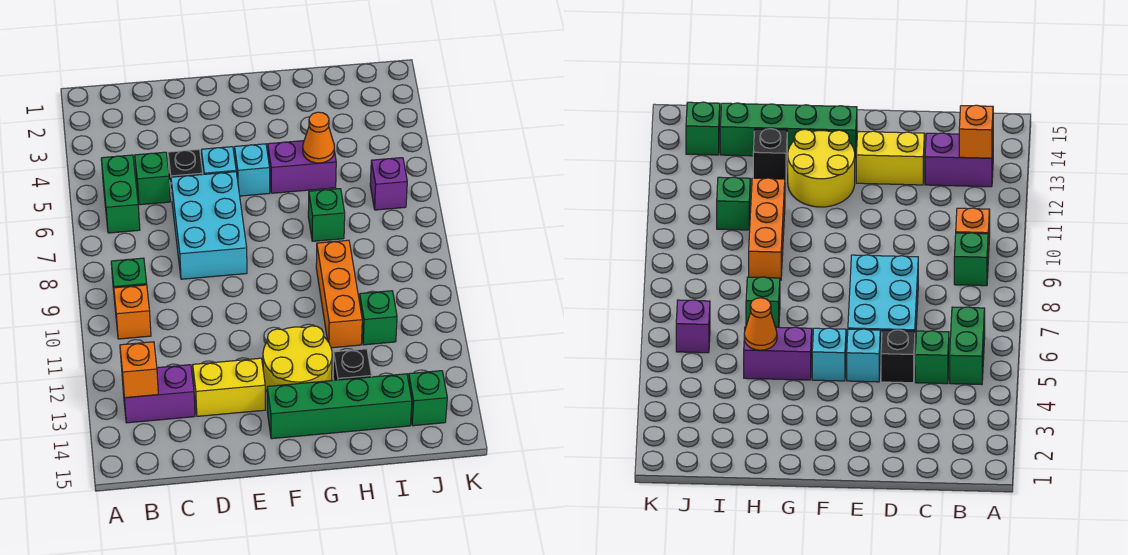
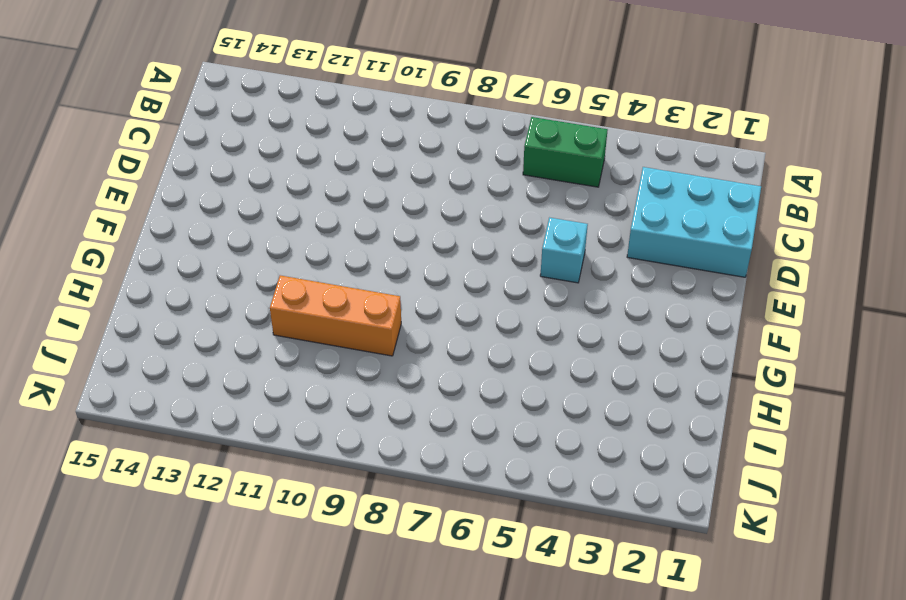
cyan brick C1:D3 level 1 -> cyan brick D6:E8 level 1
none -> green brick B9 level 1
none -> orange brick B10 level 1
none -> purple brick B13:C13 level 1

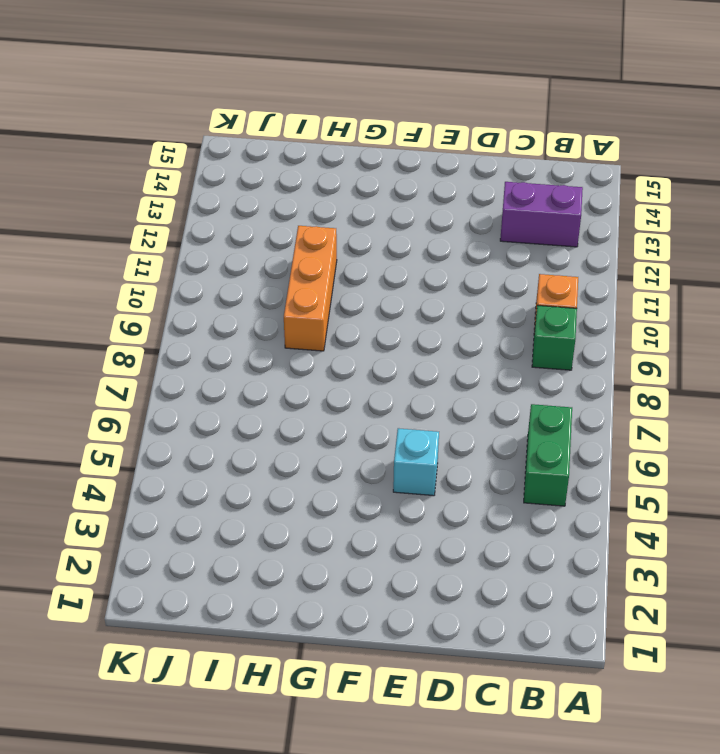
none -> green brick C5 level 1
none -> black brick D5 level 1
none -> cyan brick D6:E8 level 1

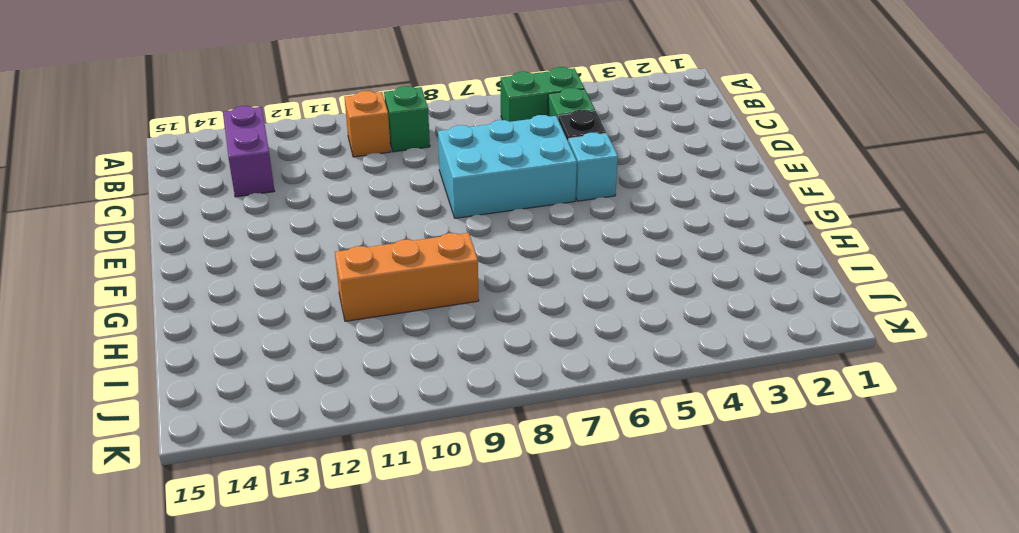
none -> yellow brick D13:E13 level 1
none -> cyan brick F5 level 1
none -> yellow round brick F12:G13 level 1

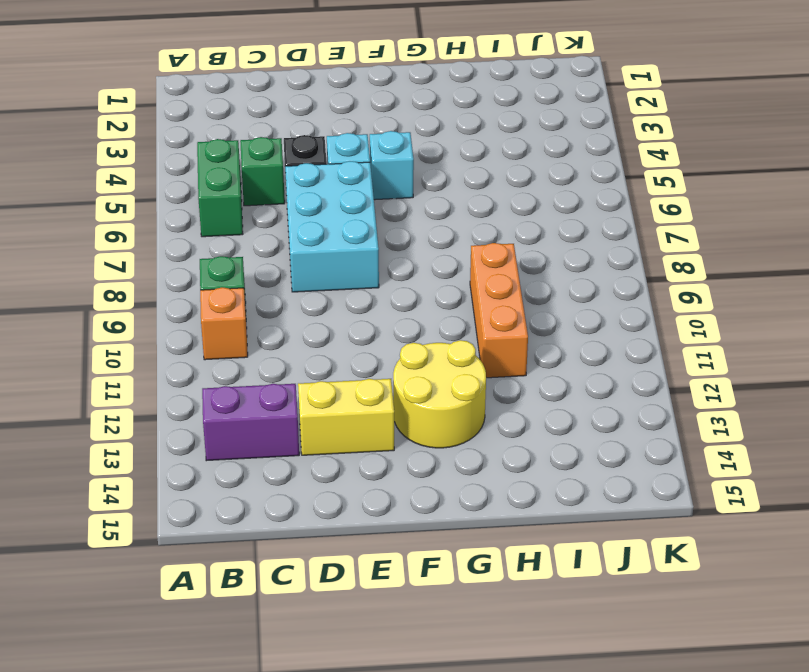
none -> green brick F14:I14 level 1
none -> purple brick G5:H5 level 1
none -> green brick H7 level 1

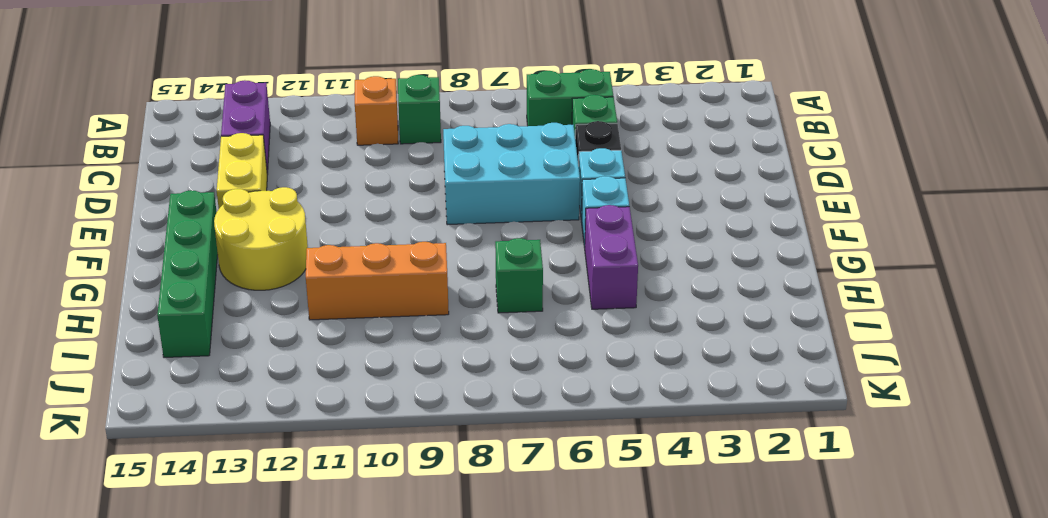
none -> black brick H13 level 1
none -> green brick I11 level 1
none -> purple brick J6 level 1

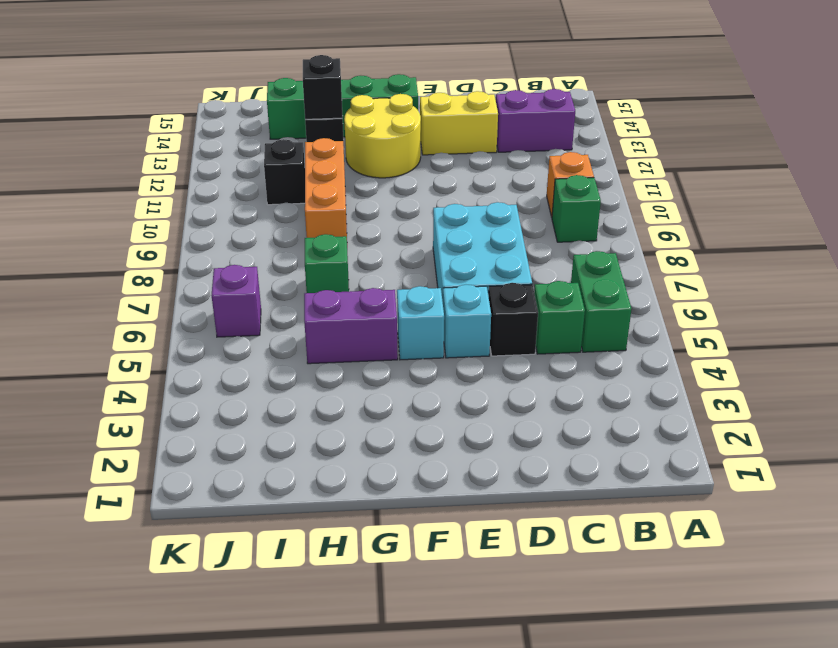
black brick H13 level 2 -> none
black brick I11 level 1 -> green brick I11 level 1
none -> green brick J14 level 1
none -> orange brick B13 level 2
none -> orange cone H5 level 2

